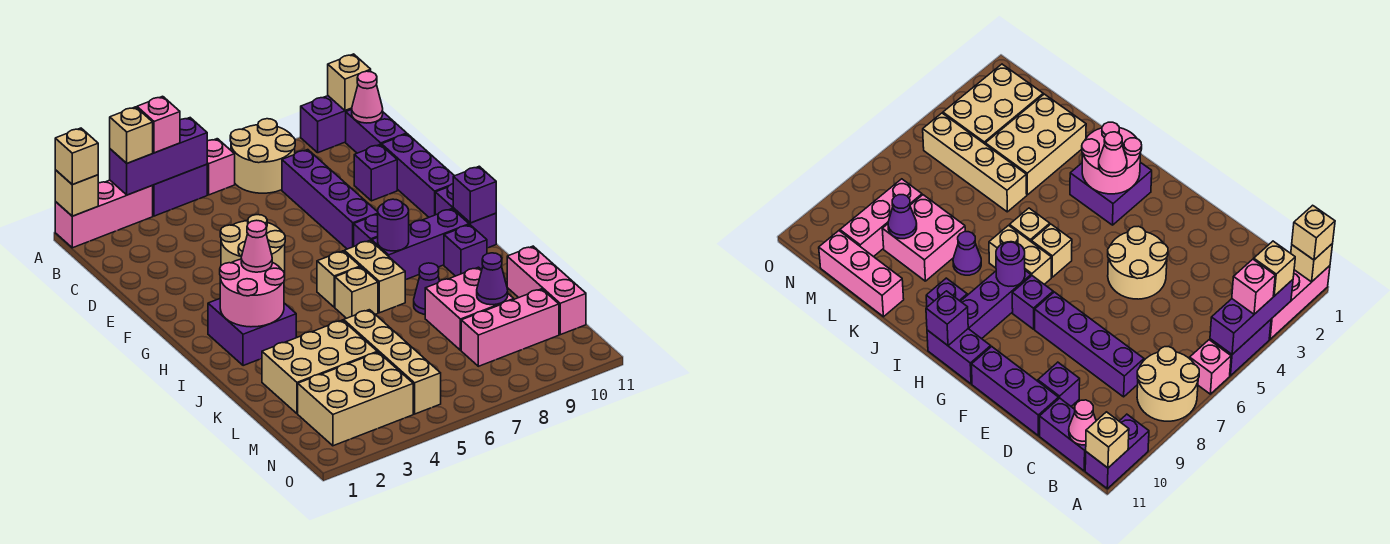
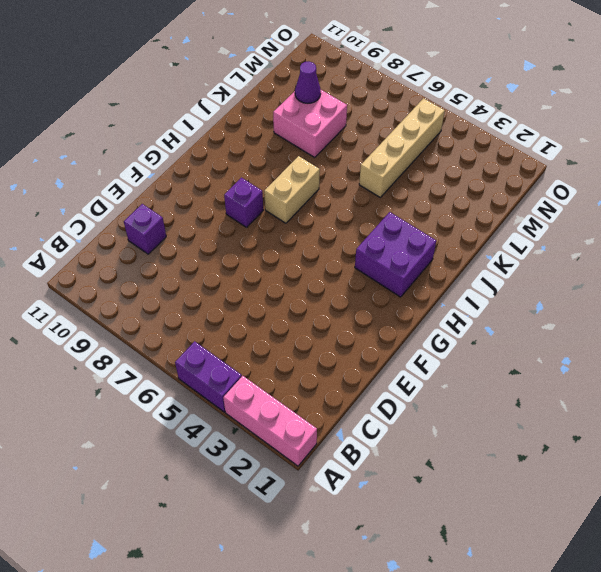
none -> pink brick A6 level 1
none -> tan round brick A7:B8 level 1
none -> purple brick A10:A11 level 1
none -> purple brick B11:C11 level 1

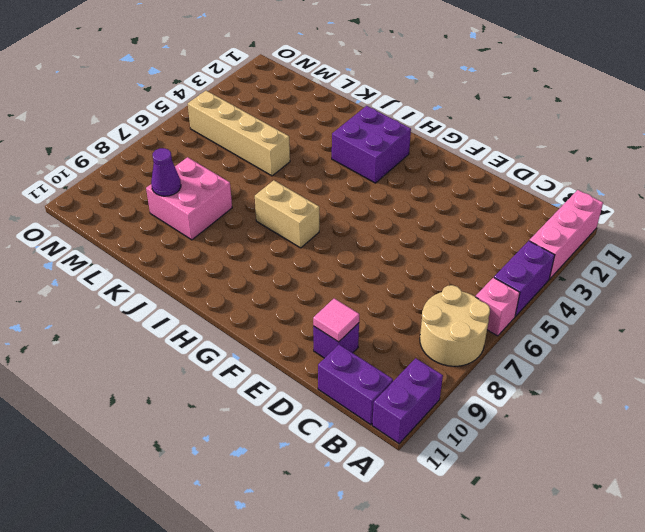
pink tile D10 level 2 -> none
none -> purple brick C8:F8 level 1
none -> purple brick D11:F11 level 1
none -> tan round brick E4:F5 level 1
none -> purple brick G8 level 1

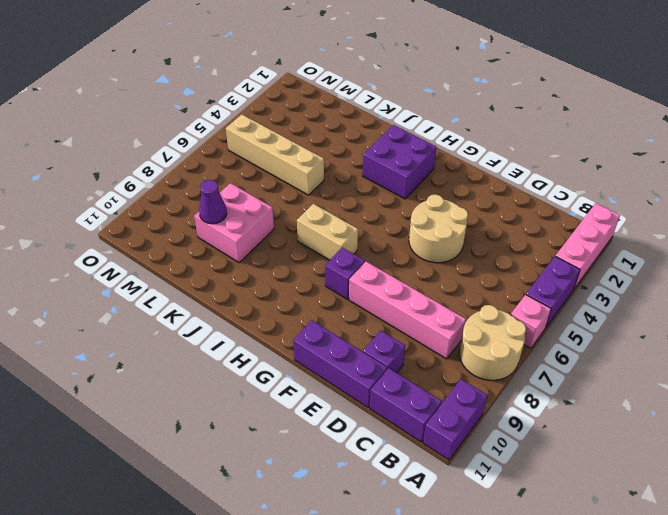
pink brick C8:F8 level 1 -> purple brick C8:F8 level 1
none -> purple brick G11:H11 level 1
none -> tan brick H6 level 1
none -> purple brick H8:H10 level 1
none -> tan brick I6 level 1

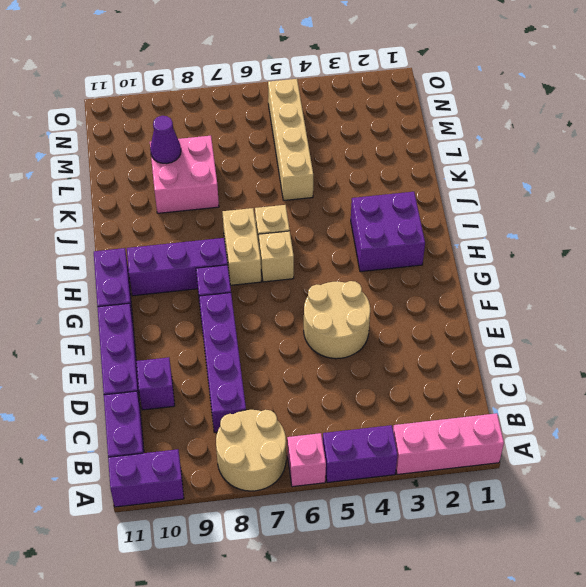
none -> purple brick I10 level 1
none -> purple cone J8 level 1
none -> tan brick K2:L4 level 1
none -> pink brick K11:M11 level 1

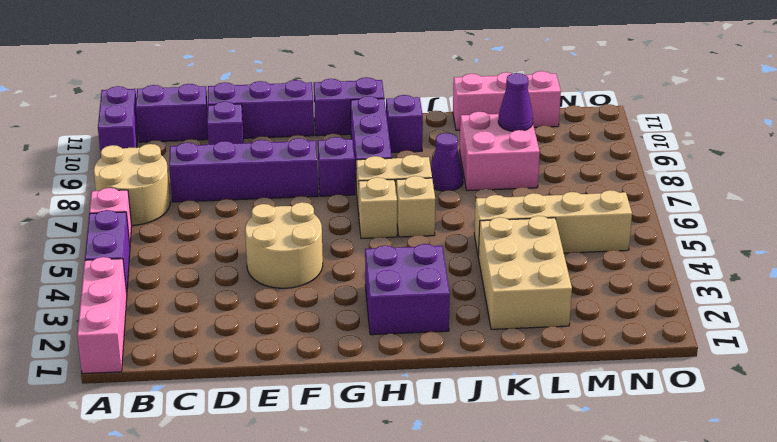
none -> tan brick M2:N4 level 1
none -> pink brick M8:M10 level 1
none -> tan brick A1 level 2
none -> purple brick A3:A5 level 2

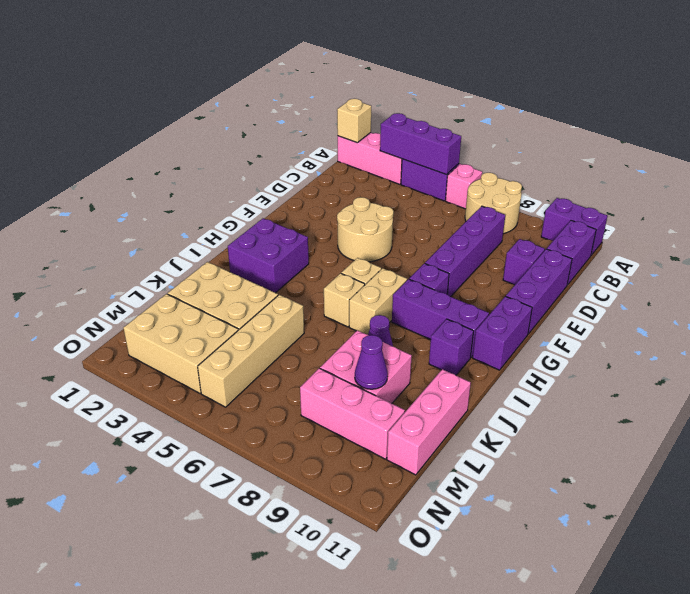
none -> tan brick A11 level 2
none -> pink cone B11 level 2
none -> pink round brick H2:I3 level 2
none -> purple round brick H8 level 2

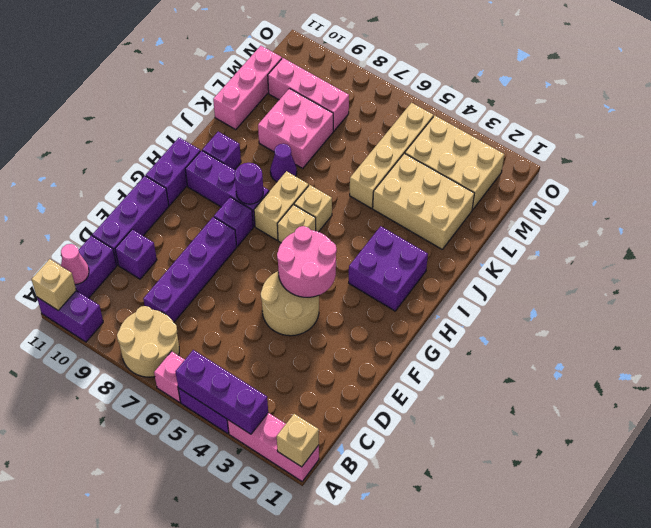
pink round brick F4:G5 level 2 -> pink round brick H2:I3 level 2
none -> purple brick H11 level 2
none -> purple cone L9 level 2
none -> tan brick A1 level 3
none -> tan brick A3 level 3

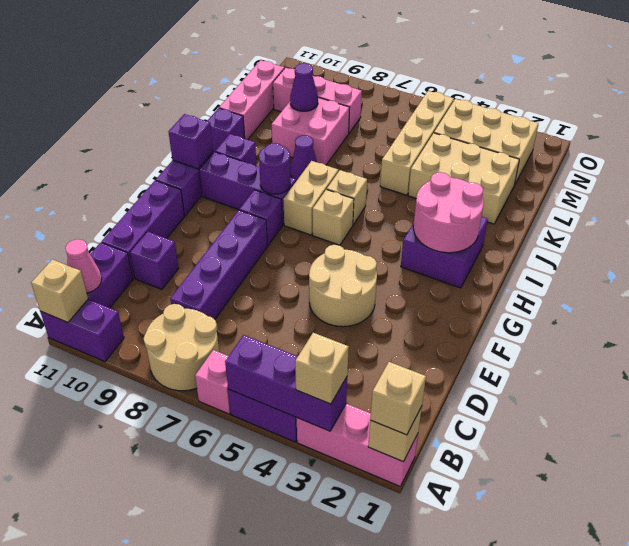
purple brick J11 level 1 -> none
none -> pink brick A4 level 3
none -> pink cone H3 level 3

